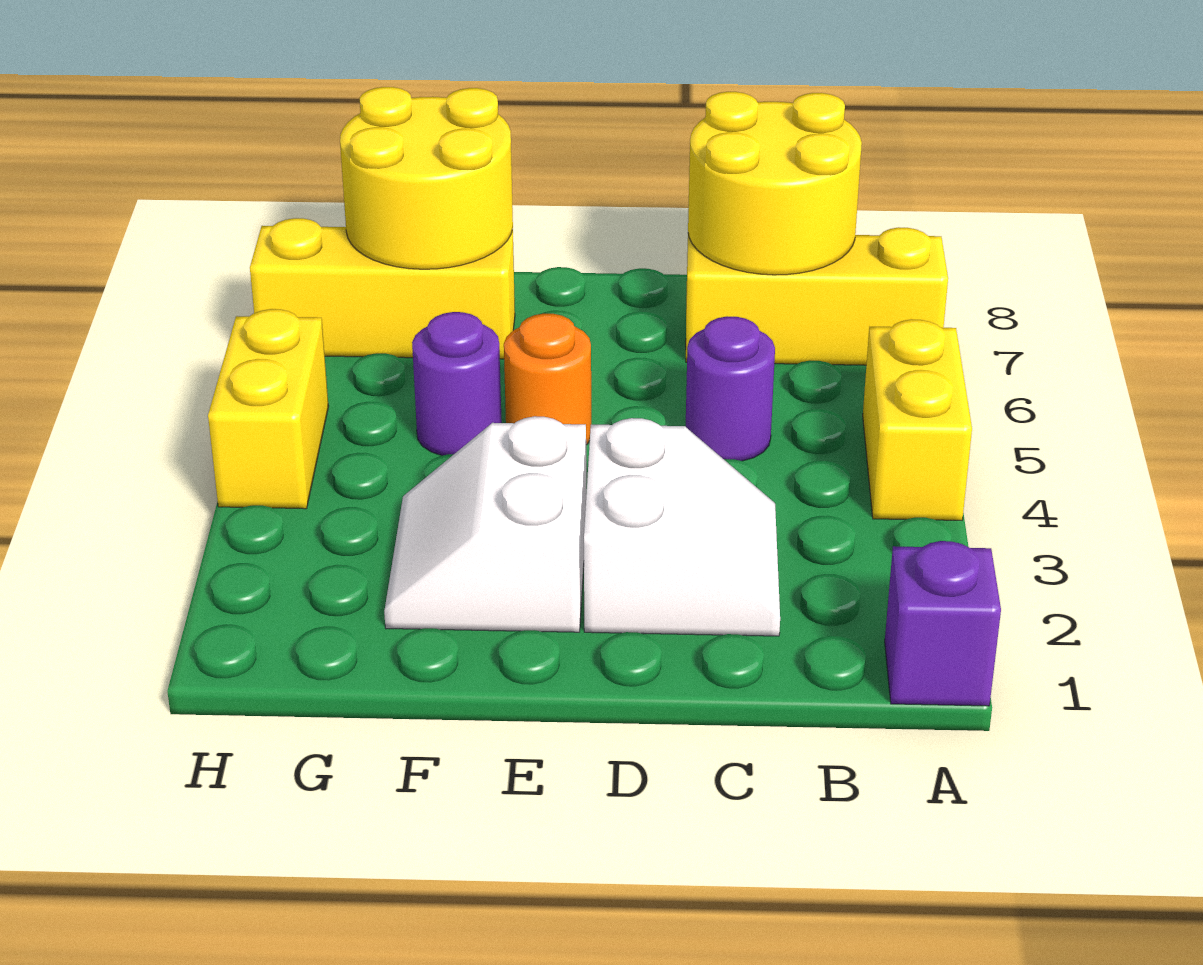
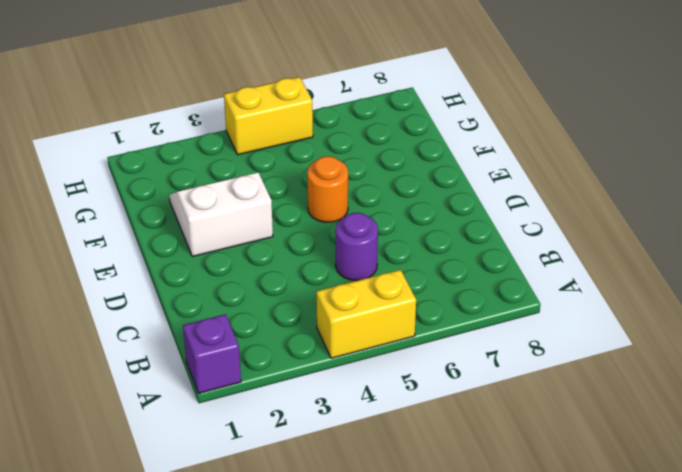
none -> yellow brick A7:C7 level 1
none -> white slope C2:D3 level 1 top D
none -> purple round brick F5 level 1

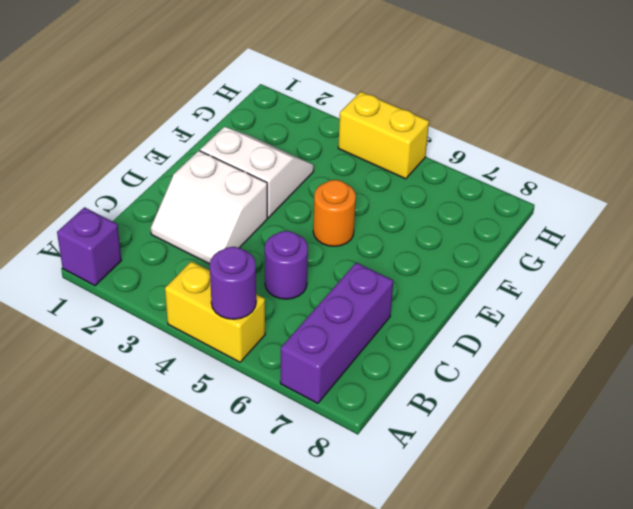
purple round brick A5 level 2 -> purple round brick F5 level 1
purple brick A7:C7 level 1 -> yellow brick A7:C7 level 1
none -> yellow brick F7:H7 level 1
none -> yellow round brick B7:C8 level 2
none -> yellow round brick F7:G8 level 2

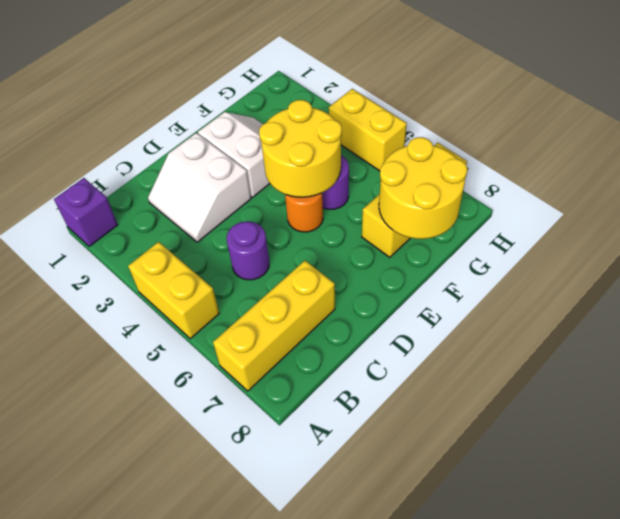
yellow round brick E4:F5 level 2 -> yellow round brick B7:C8 level 2

